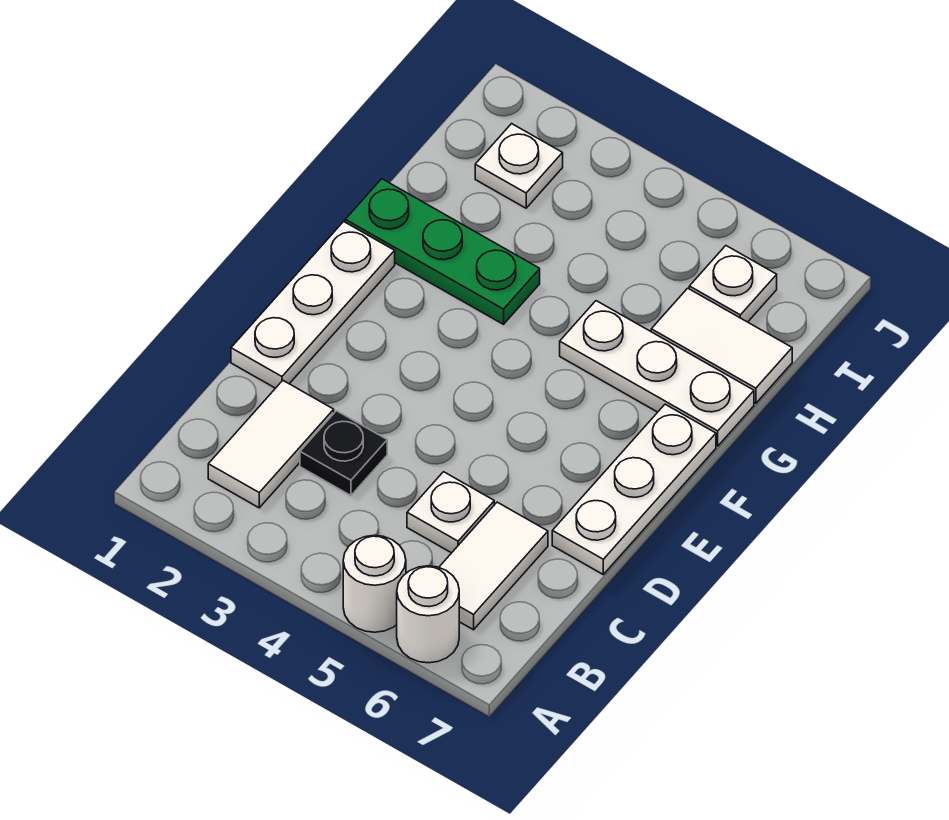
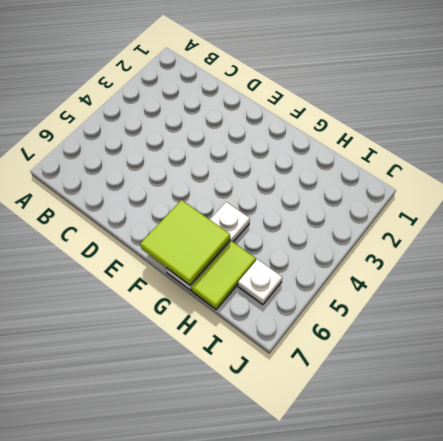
lime tile F6:G7 level 2 -> none
lime tile H6:H7 level 1 -> white tile H6:H7 level 1
none -> white round brick A5 level 1
none -> white round brick A6 level 1
none -> white tile B2:C2 level 1

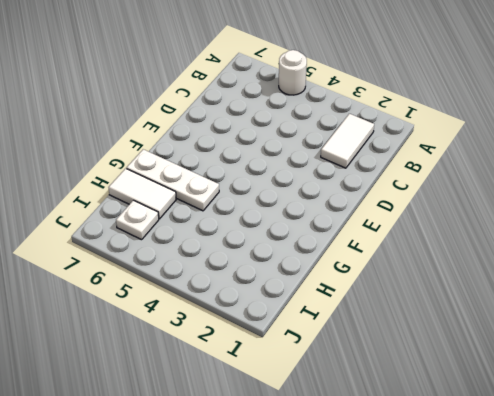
none -> white round brick A6 level 1
none -> white tile B6:C6 level 1
none -> black plate C3 level 1

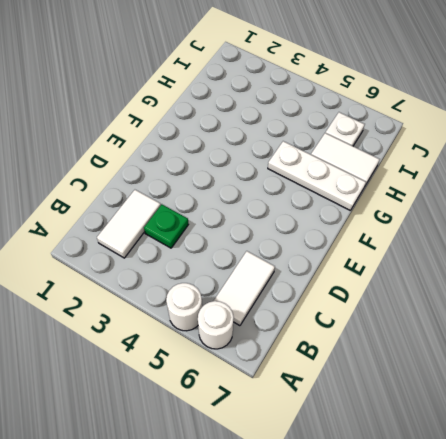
green plate C3 level 1 -> black plate C3 level 1
none -> white plate C5 level 1
none -> white plate D1:F1 level 1
none -> white plate D7:F7 level 1

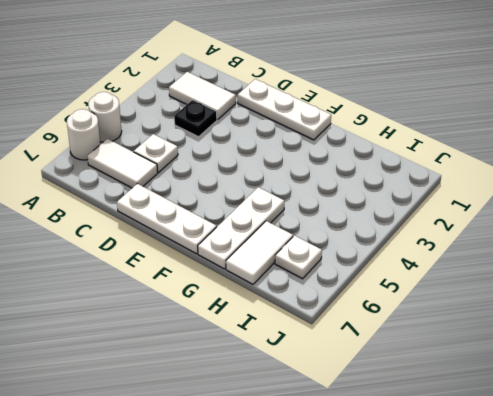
none -> green plate G1:G3 level 1
none -> white plate I2 level 1

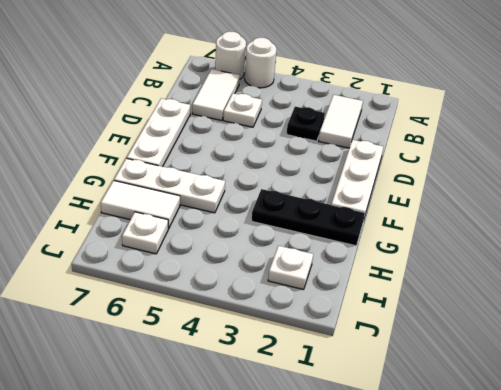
black plate G1:G3 level 1 -> green plate G1:G3 level 1

